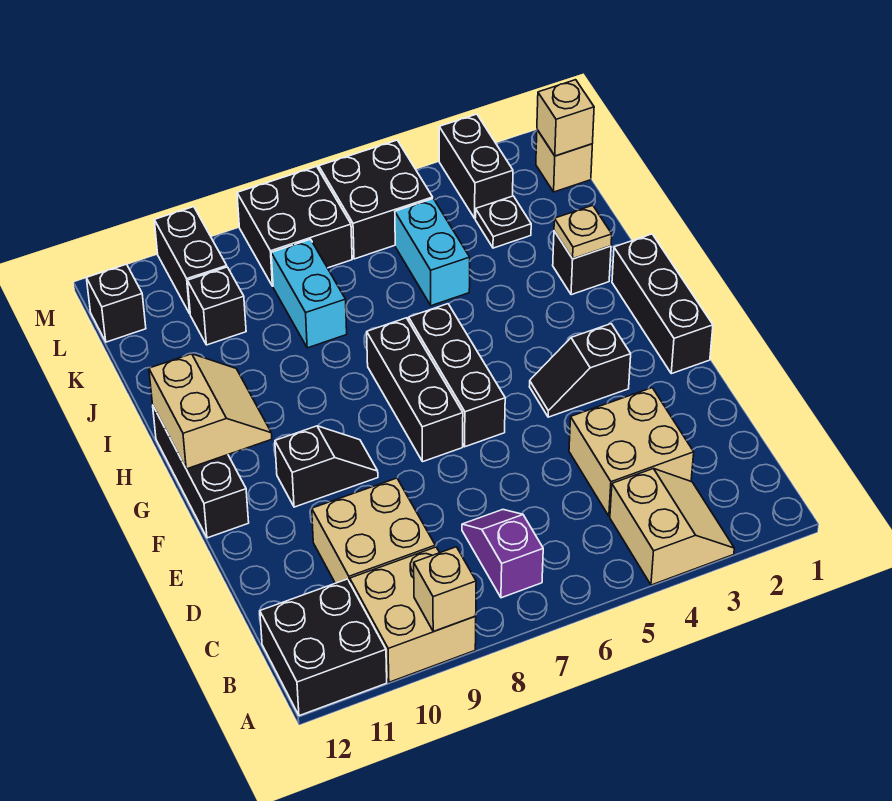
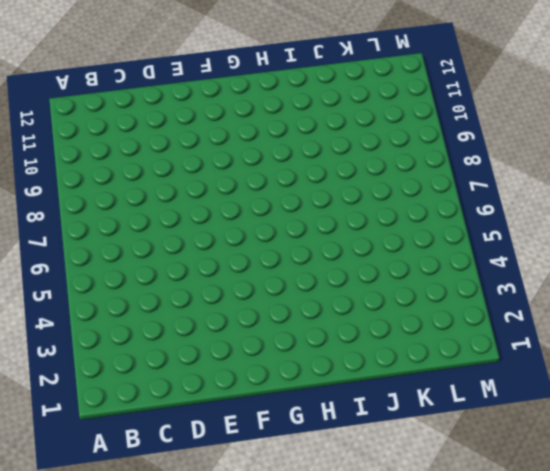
none -> tan slope A3:B4 level 1 top 4
none -> tan brick A9:B10 level 1
none -> black brick A11:B12 level 1

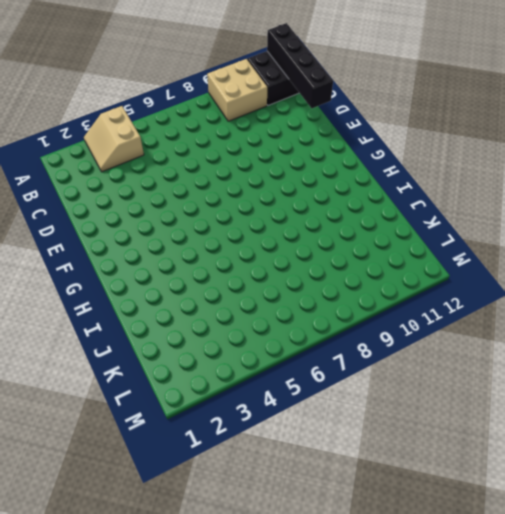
black brick A12:D12 level 2 -> none
none -> purple slope B7:C7 level 1 top B
none -> tan brick C3:D4 level 1
none -> tan brick C9:D10 level 1

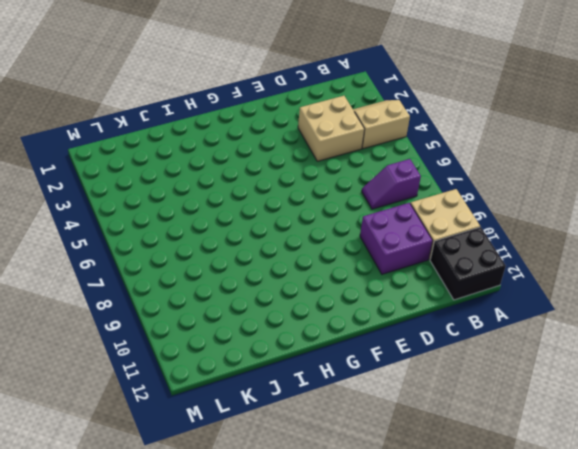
purple brick C9:D10 level 1 -> tan brick C9:D10 level 1
none -> black brick F1:H1 level 1
none -> black slope F3:F4 level 1 top 3
none -> black brick F6:H6 level 1

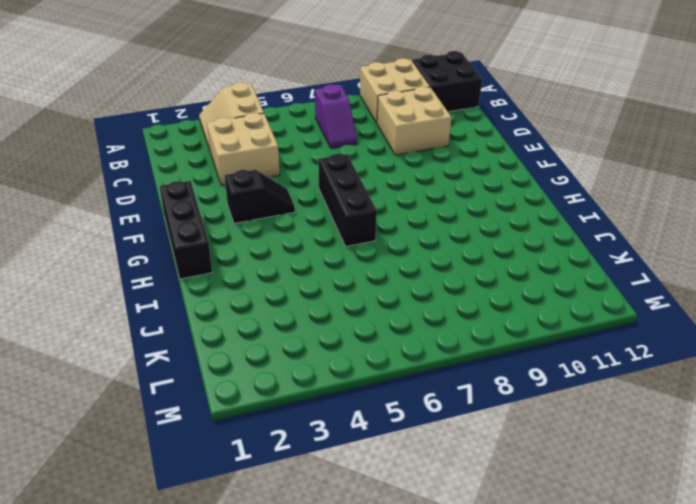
none -> black brick F7:H7 level 1
none -> black slope F9:F10 level 1 top 10
none -> black brick F12:H12 level 1

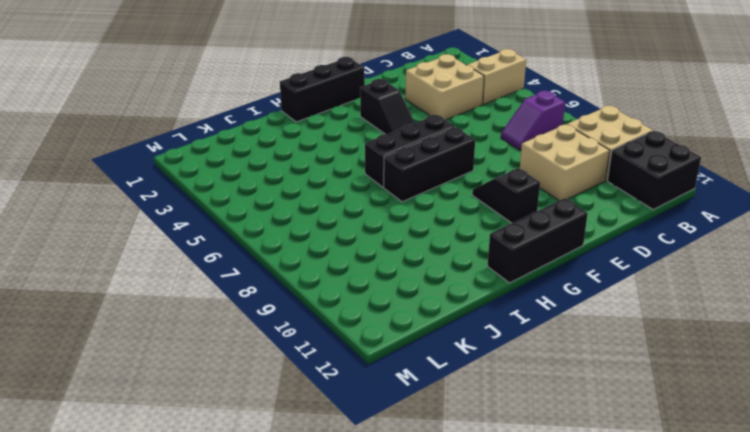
none -> black brick I2 level 1
none -> cyan brick J5:K5 level 1
none -> cyan brick J8:K8 level 1

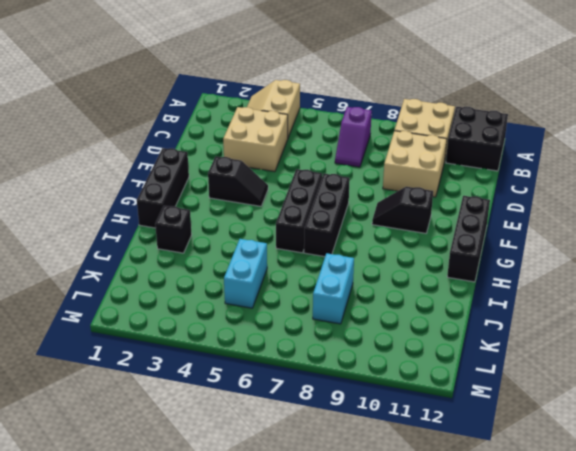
none -> black plate K3 level 1
none -> black brick K10 level 1
none -> tan brick L1 level 1

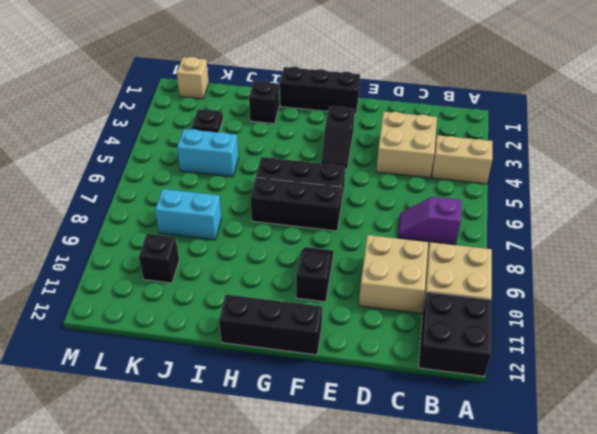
none -> black brick L3:M3 level 1
none -> black brick L5:M6 level 1
none -> black brick L7:M8 level 1

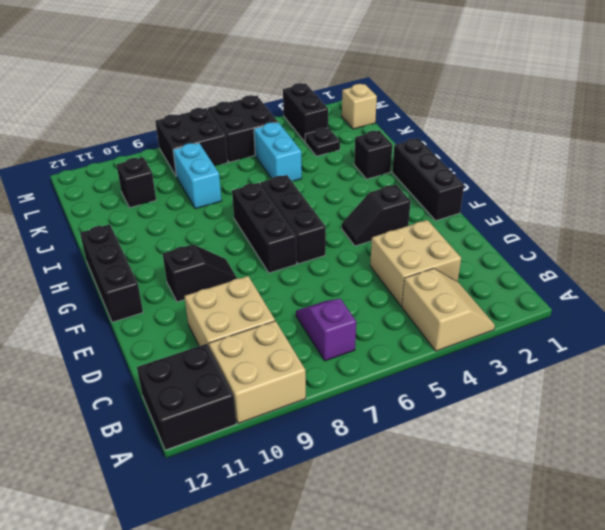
none -> black brick L10:M10 level 1
none -> black brick L12 level 1
none -> tan brick A9 level 2

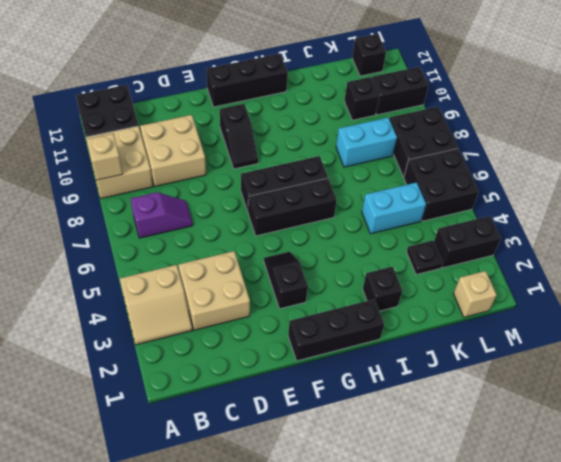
none -> tan slope G11:H12 level 2 top 12
none -> tan plate I2 level 2
none -> tan brick L1 level 2

